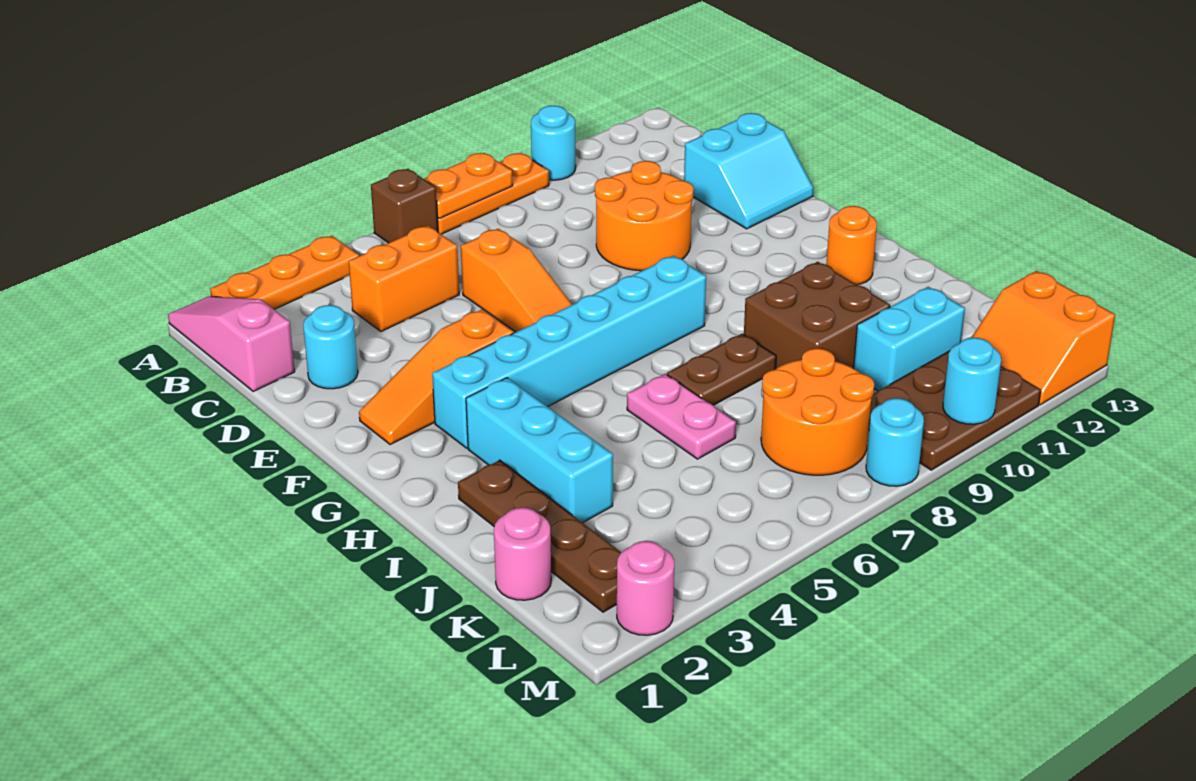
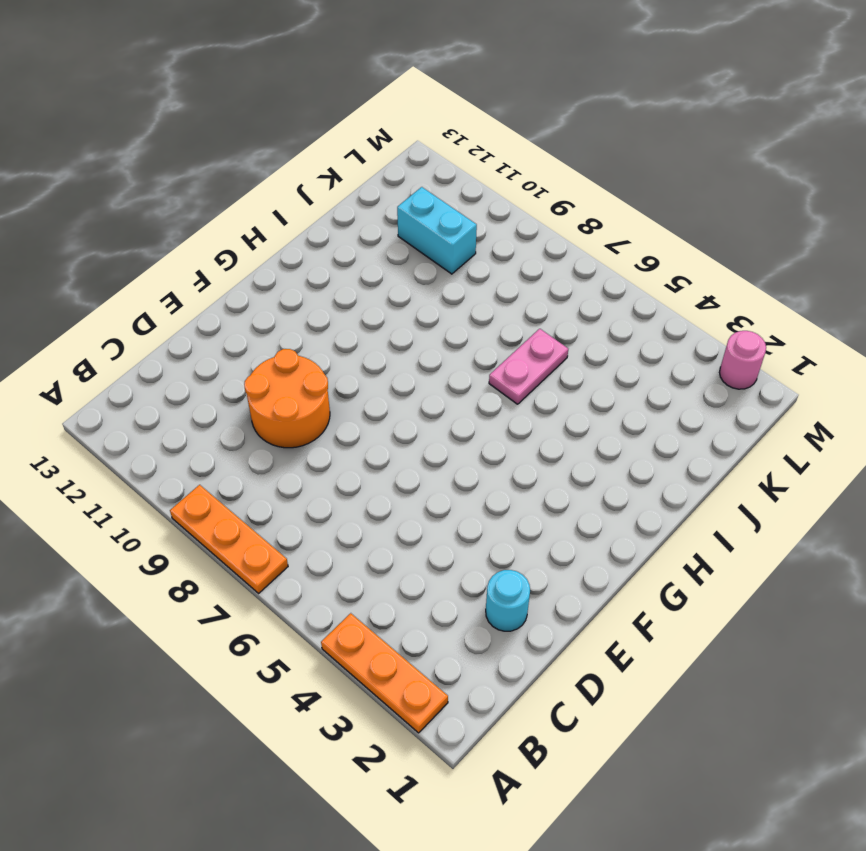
none -> pink slope A1:C1 level 1 top C
none -> brown brick A6 level 1
none -> cyan round brick A10 level 1

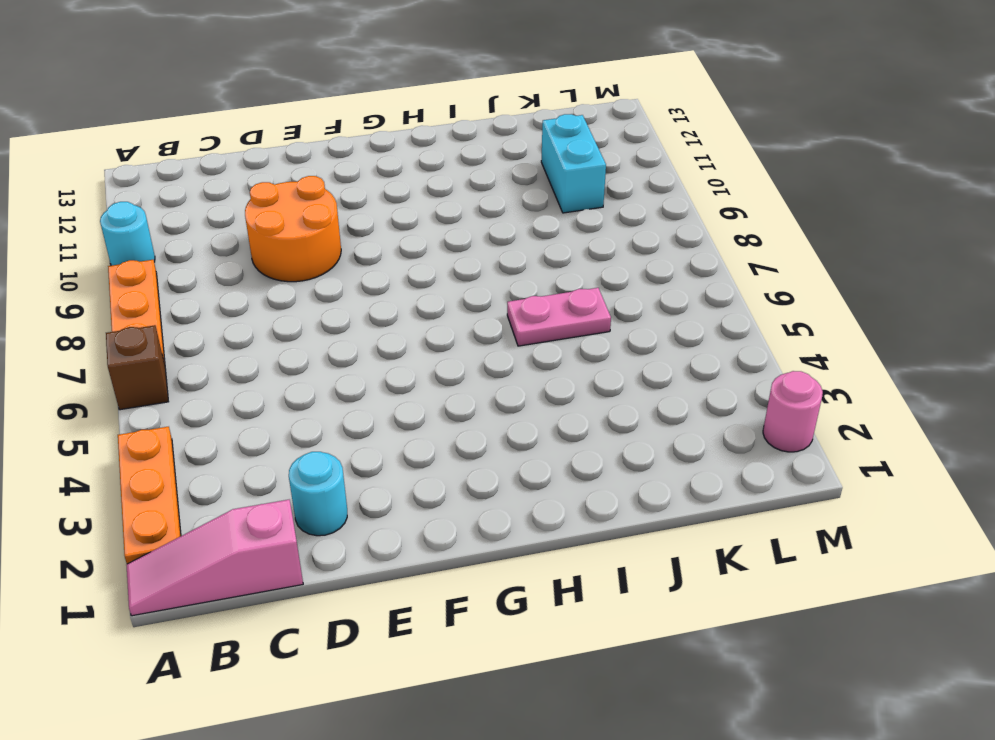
none -> orange brick C4:C5 level 1
none -> orange slope D6:F6 level 1 top D
none -> cyan slope D12:E13 level 1 top D

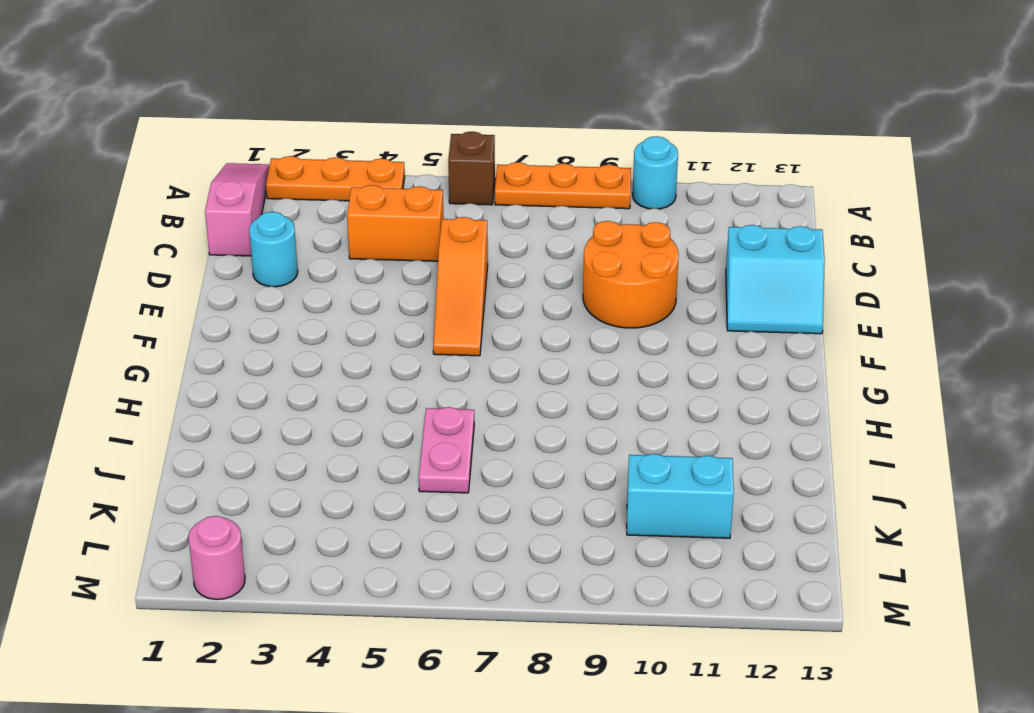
none -> orange slope F2:F4 level 1 top 4
none -> cyan brick G3:G8 level 1
none -> cyan brick H3:J3 level 1

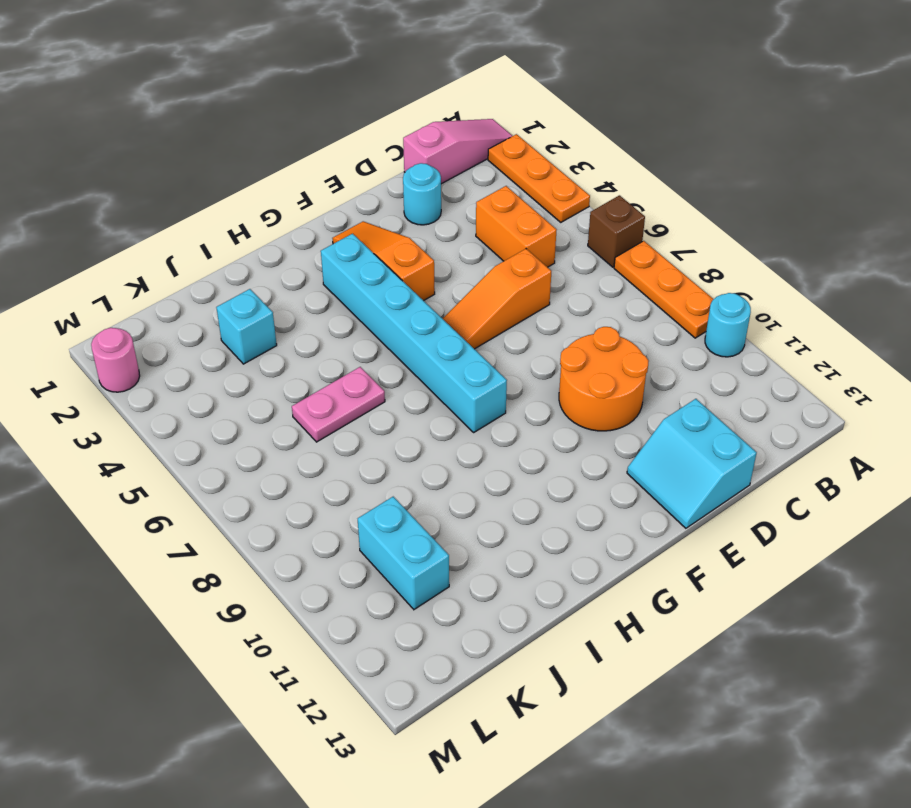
cyan brick J3 level 1 -> cyan brick H3:J3 level 1
none -> orange round brick H12 level 1
none -> brown plate I2:L2 level 1
none -> brown plate I7:I8 level 1

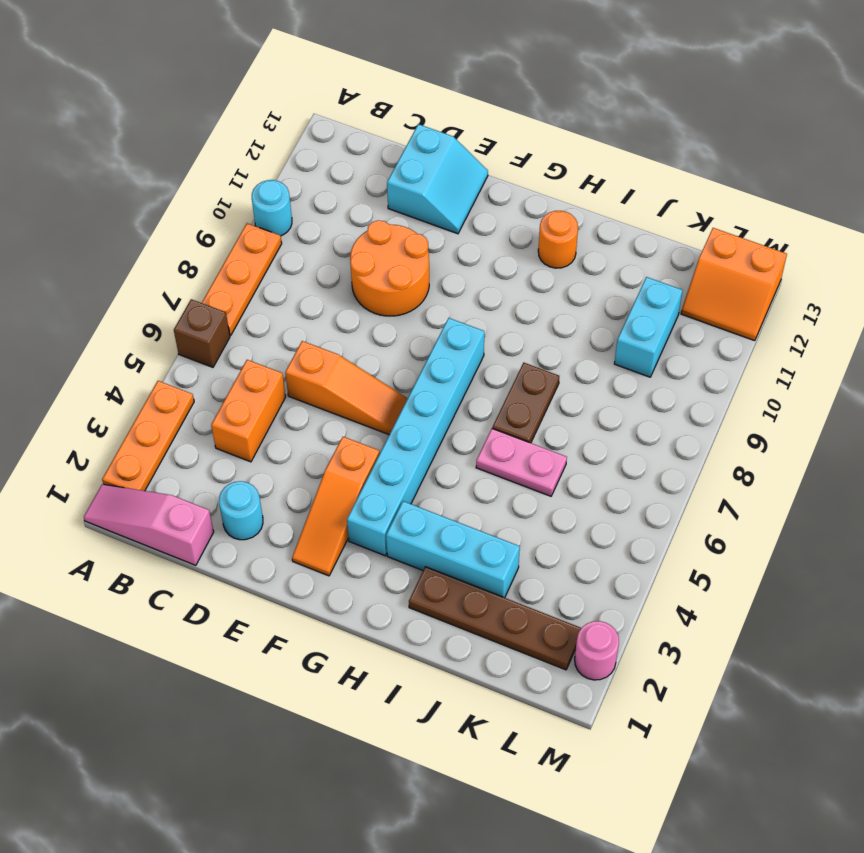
none -> brown brick I9:J10 level 1
none -> pink round brick K1 level 1
none -> orange round brick K7:L8 level 1

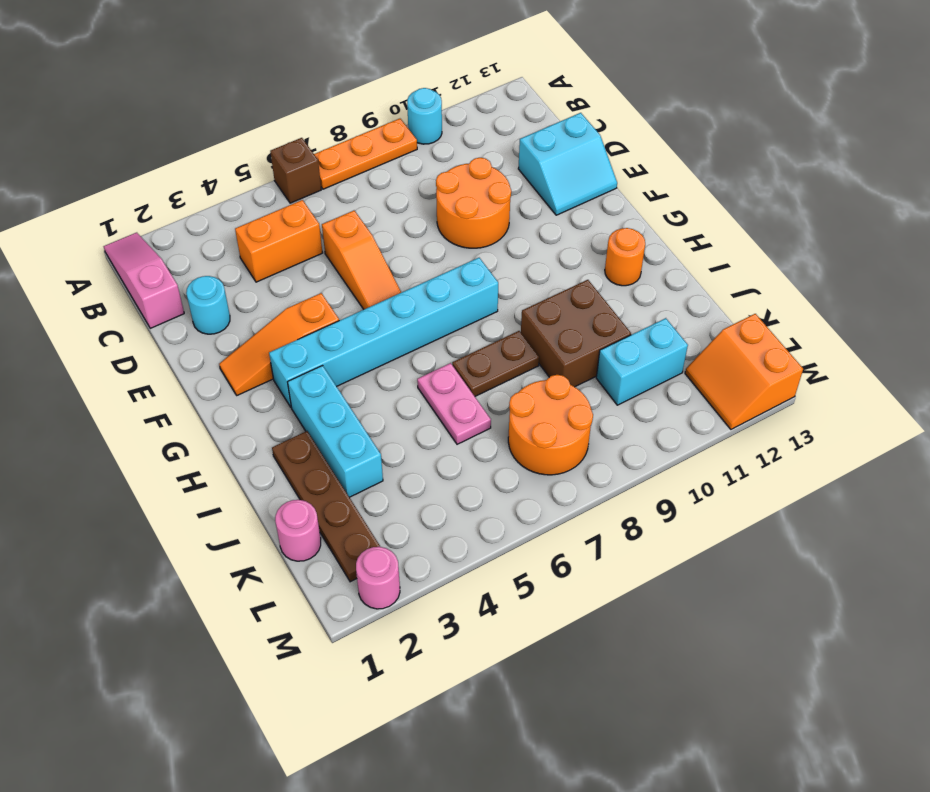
none -> orange plate A2:A4 level 1
none -> brown plate L9:M11 level 1
none -> cyan round brick M8 level 1

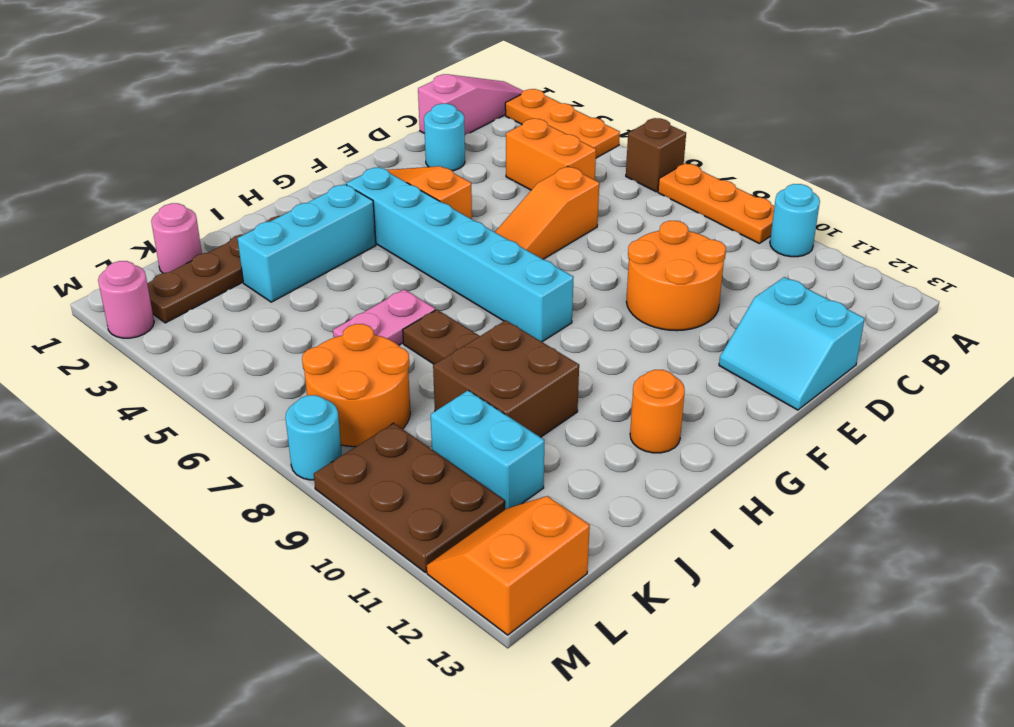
none -> orange plate A7:A8 level 2
none -> cyan round brick M10 level 2

